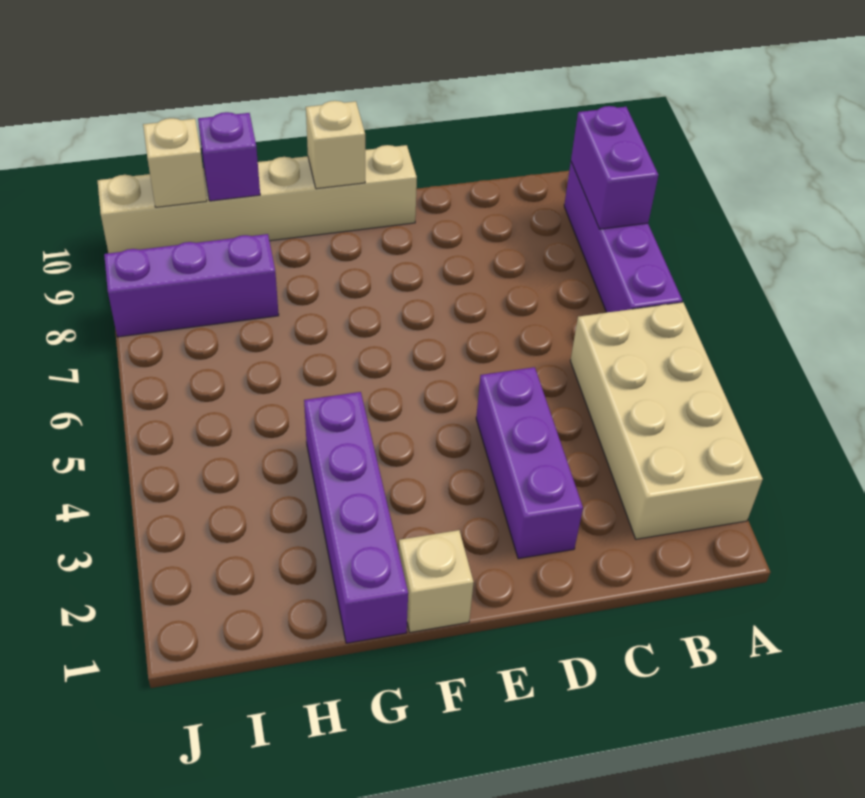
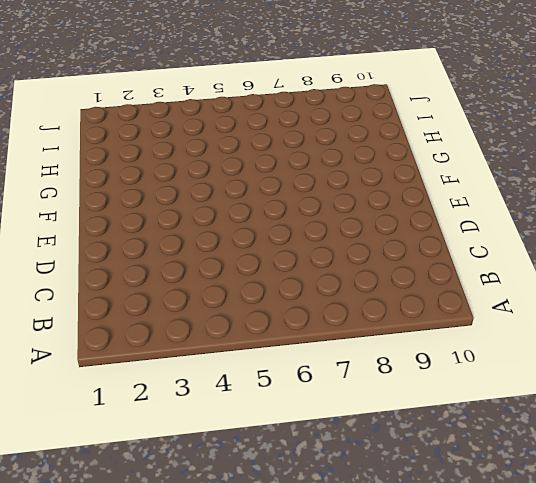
none -> tan brick A2:B5 level 1
none -> purple brick A6:A9 level 1

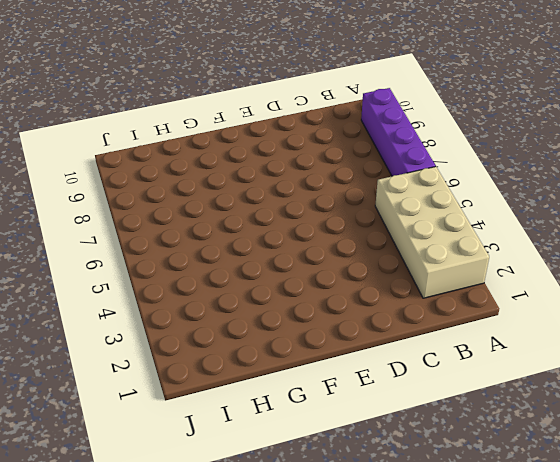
none -> purple brick D2:D4 level 1
none -> tan brick E10:J10 level 1

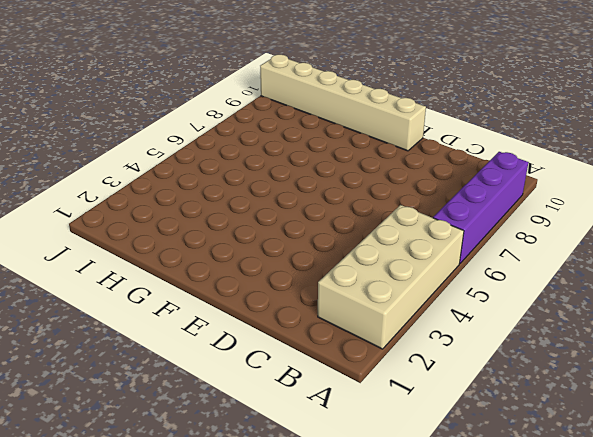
none -> purple brick D2:D4 level 1
none -> tan brick F1 level 1

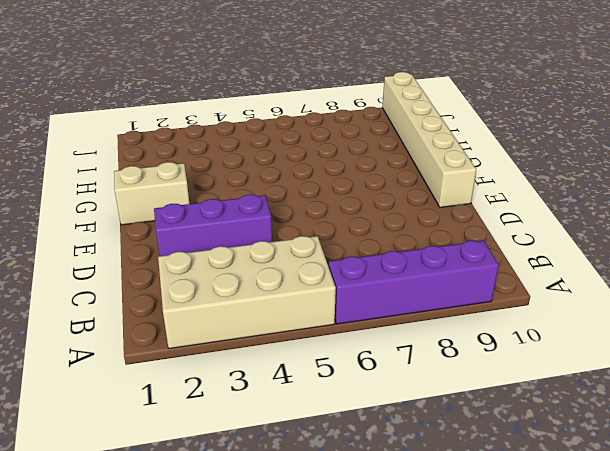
tan brick F1:F2 level 1 -> tan brick F1 level 1
none -> purple brick G1:G4 level 1
none -> purple brick H8:J8 level 1

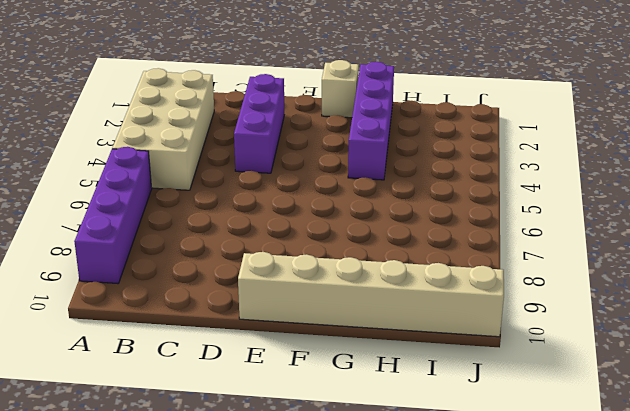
none -> purple brick H8:J8 level 1
none -> purple brick A8:A9 level 2

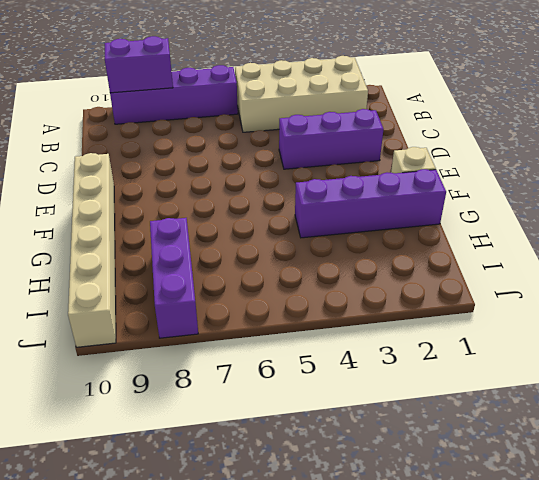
none -> tan brick F10 level 2
none -> purple brick H10 level 2

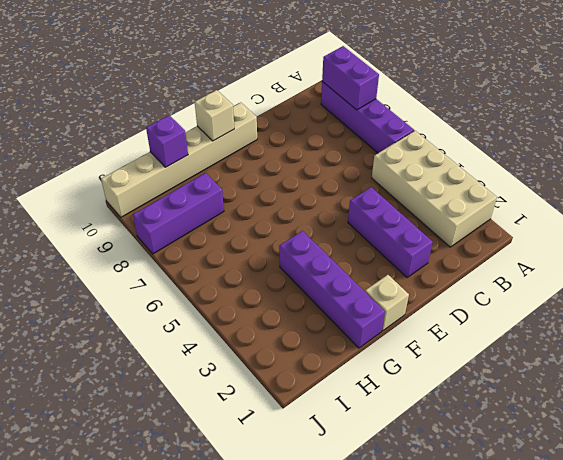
none -> tan brick I10 level 2

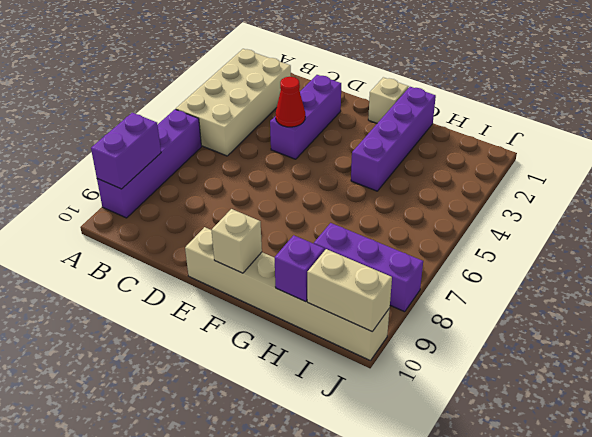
red cone D4 level 2 -> none
tan brick I10:J10 level 2 -> tan brick I10 level 2

